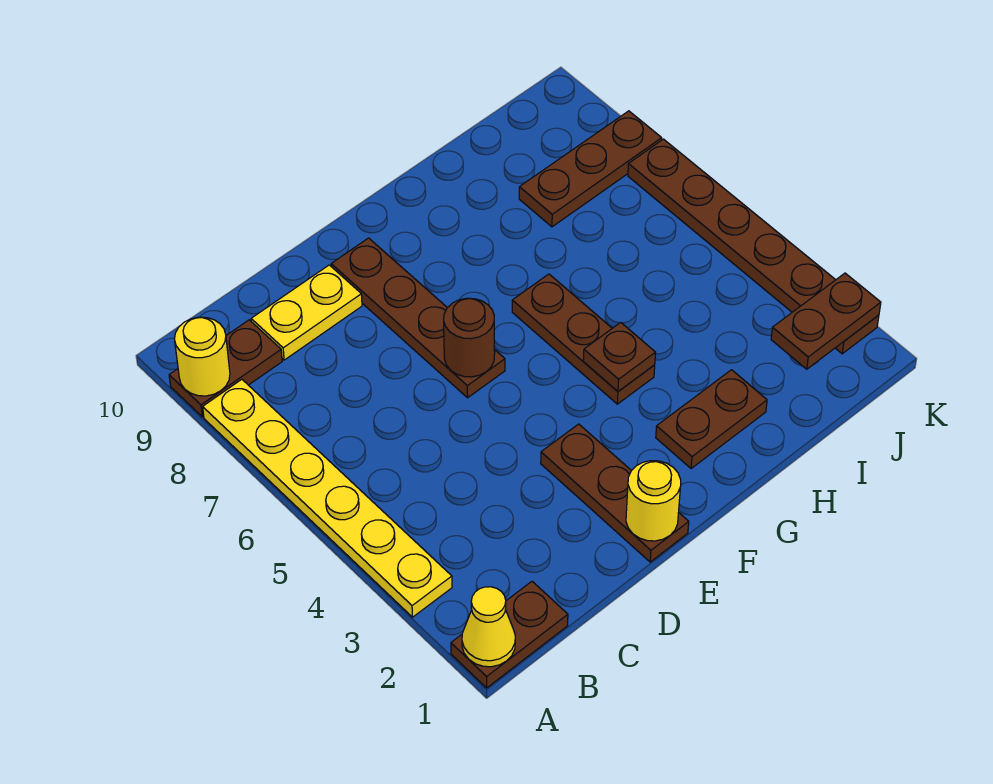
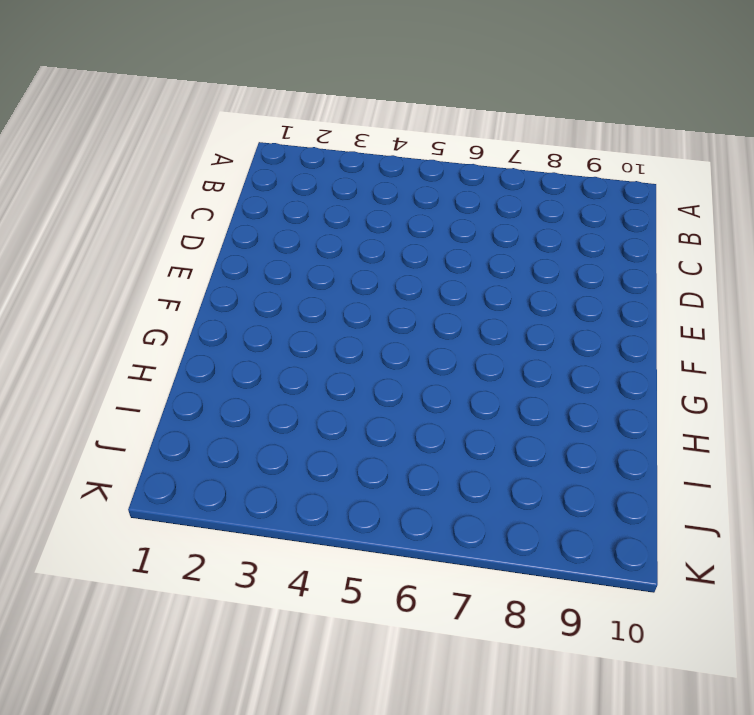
none -> brown plate A1:B1 level 1
none -> yellow plate A3:A8 level 1
none -> brown plate A9:B9 level 1

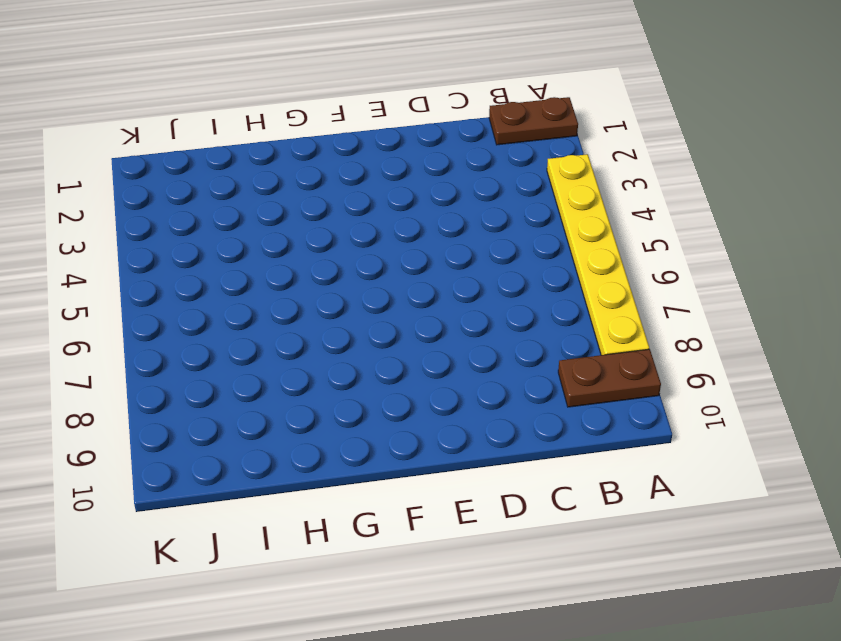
none -> yellow plate C9:D9 level 1
none -> brown plate E1:E3 level 1
none -> brown plate E6:E9 level 1

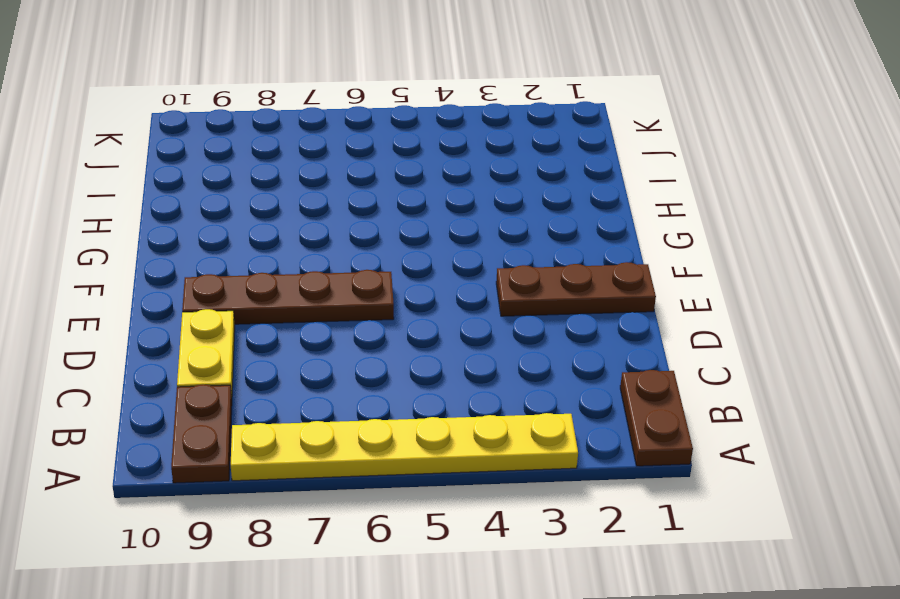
none -> brown plate G2:H2 level 1
none -> brown plate G4:G6 level 1
none -> brown plate I8:K8 level 1

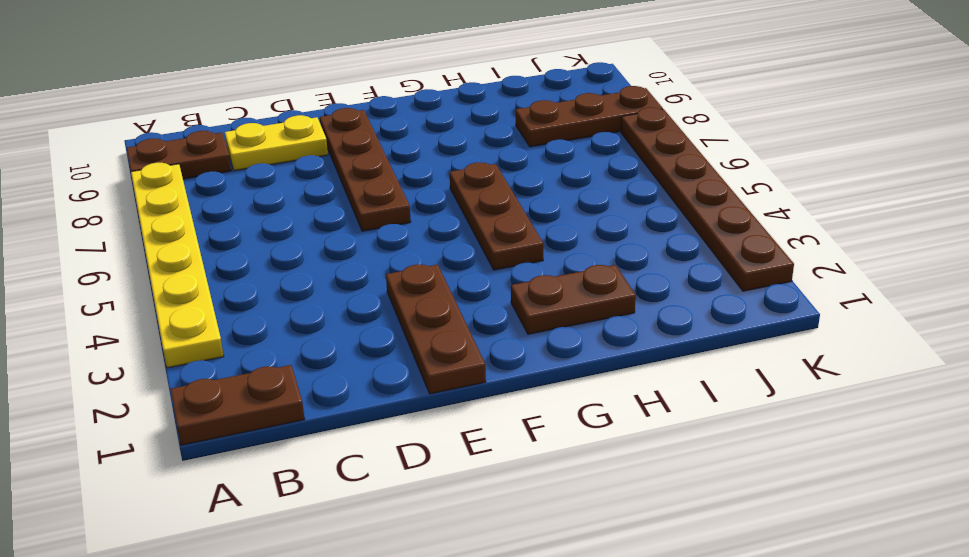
none -> yellow cone A1 level 2
none -> yellow round brick A9 level 2
none -> yellow round brick E1 level 2

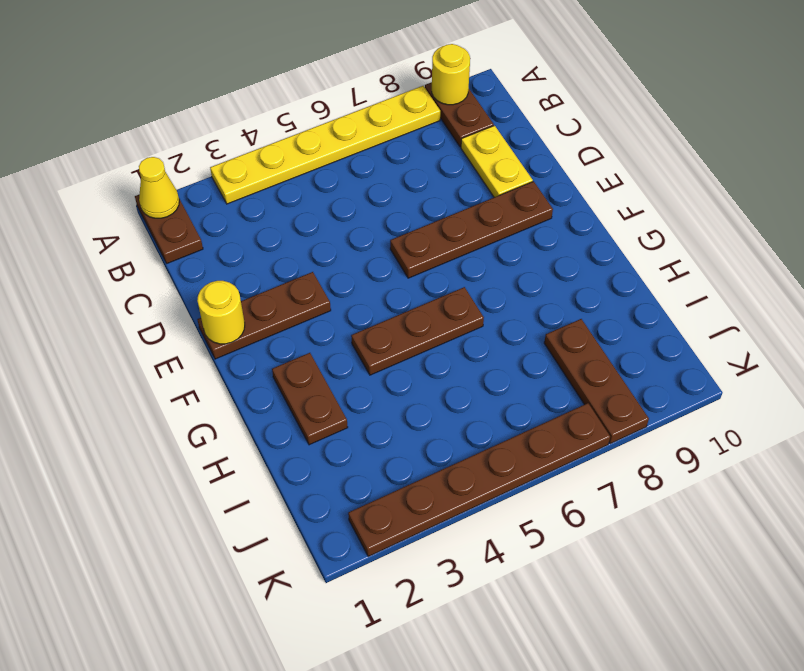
none -> brown round brick E6 level 2
none -> brown plate G4 level 2
none -> brown plate J2:K2 level 2

